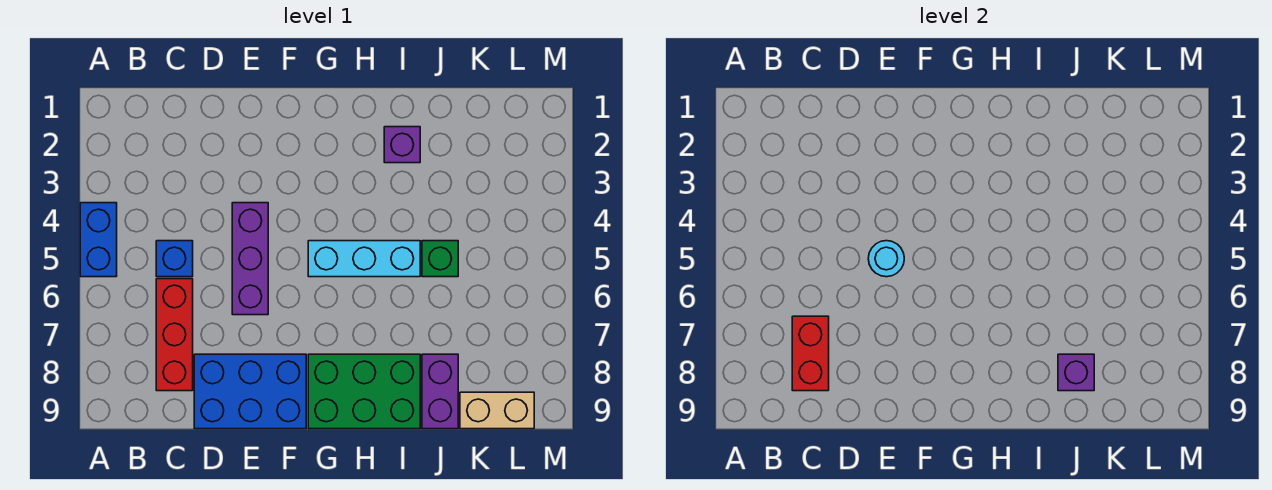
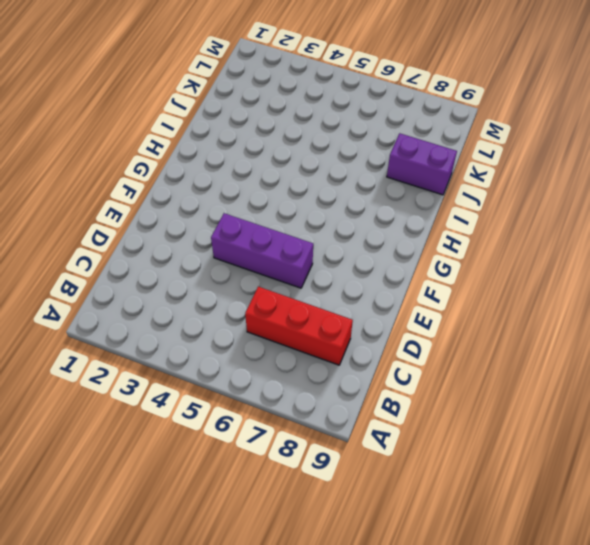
none -> blue brick A4:A5 level 1
none -> blue brick C5 level 1
none -> blue brick D8:F9 level 1

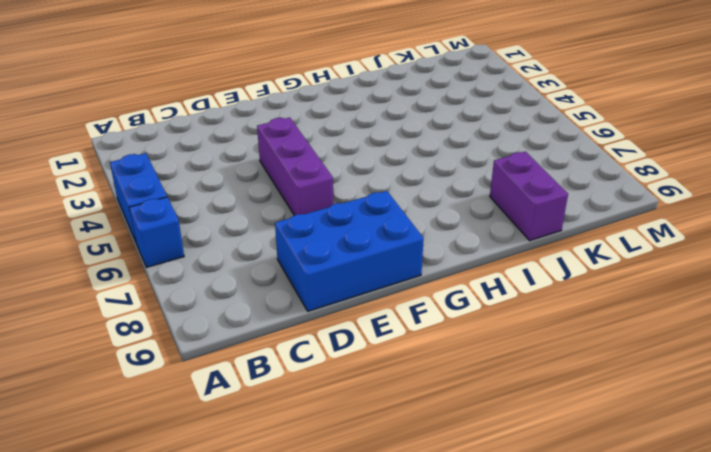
blue brick A6 level 1 -> blue brick C5 level 1
none -> red brick C6:C8 level 1
none -> cyan brick G5:I5 level 1
none -> green brick G8:I9 level 1

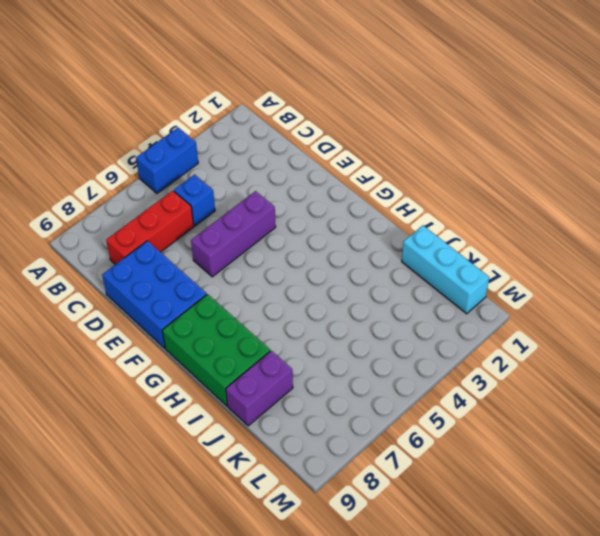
cyan brick J1:L1 level 1 -> cyan brick G5:I5 level 1
none -> purple brick I2 level 1
none -> green brick J5 level 1
none -> tan brick K9:L9 level 1

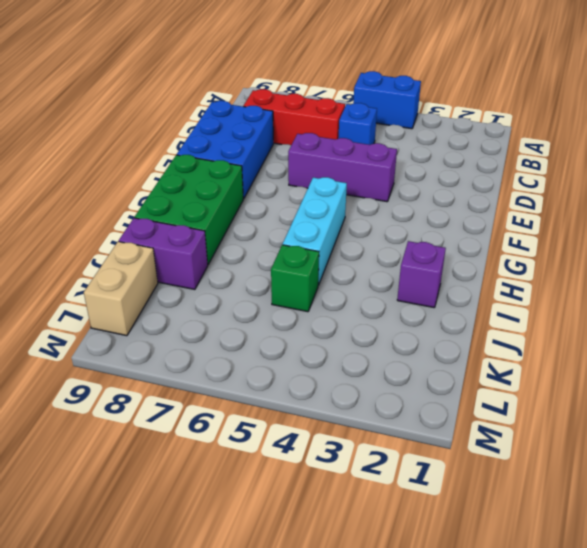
none -> red brick C7:C8 level 2
none -> cyan round brick E5 level 2
none -> purple brick J8 level 2

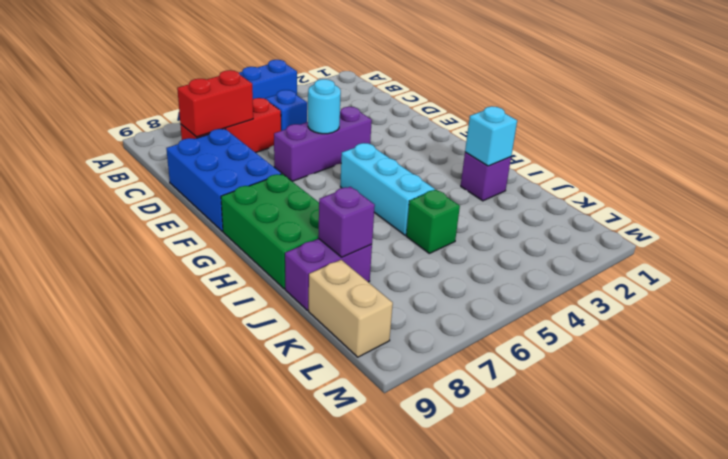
cyan brick I2 level 2 -> none

